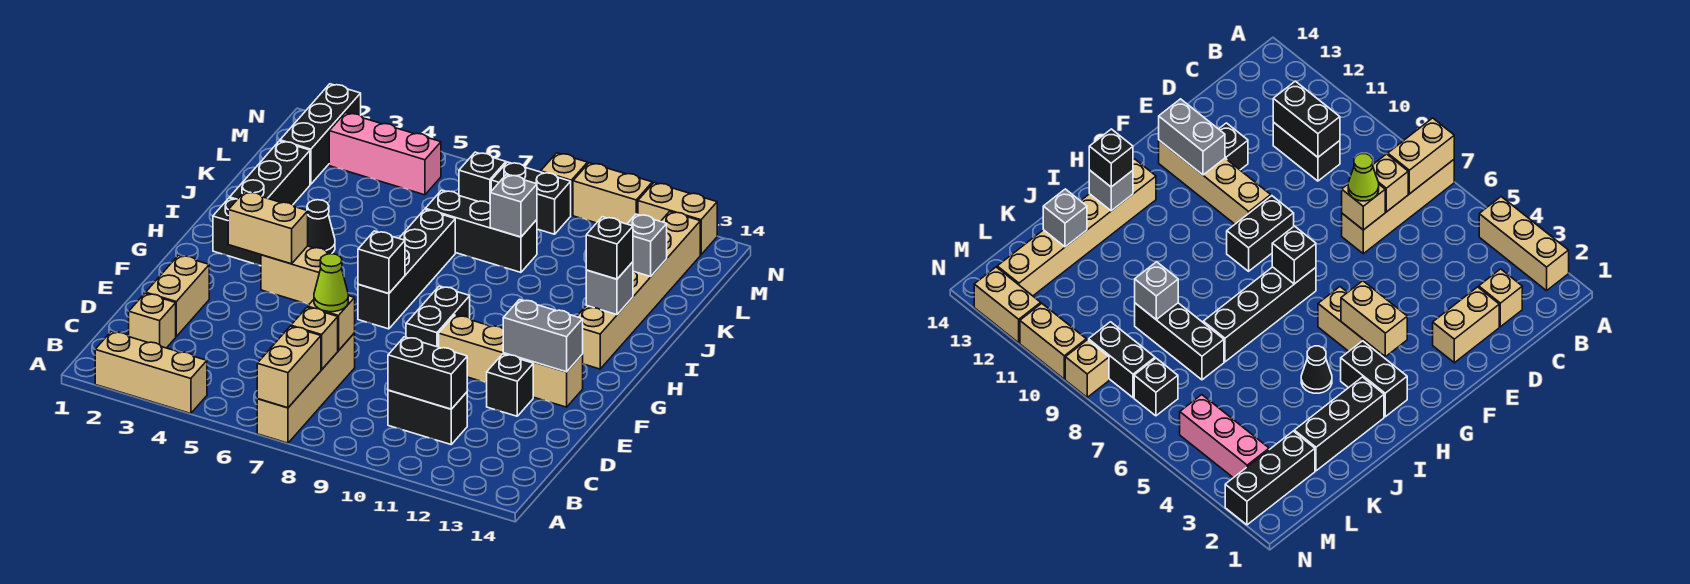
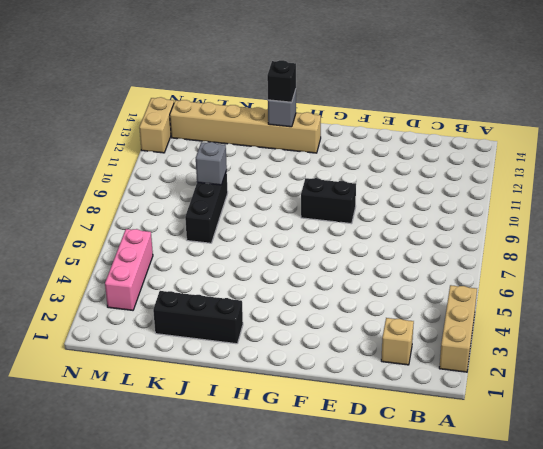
none -> tan brick A7:D7 level 1
none -> black brick C10:C11 level 1
none -> tan brick D2:E2 level 1
none -> black brick E12 level 1

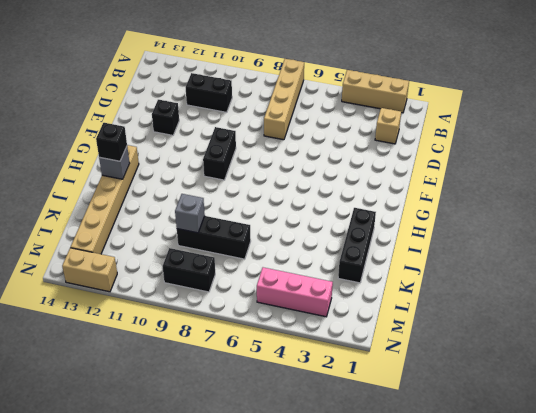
none -> tan brick D2:E2 level 1
none -> tan brick F10:F13 level 1
none -> tan brick G4:G5 level 1
none -> black brick G7:J7 level 1

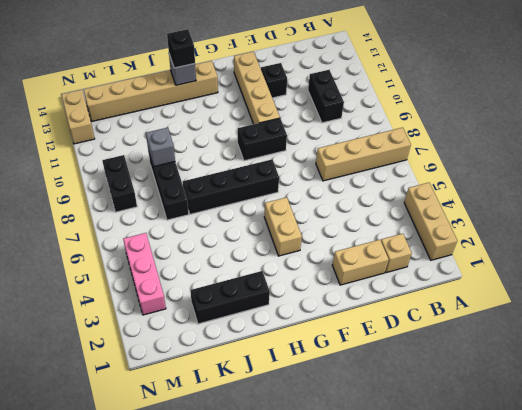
none -> black brick H2:H3 level 1
none -> black cone I4 level 1
none -> black brick L2:N2 level 1
none -> black brick M7 level 1

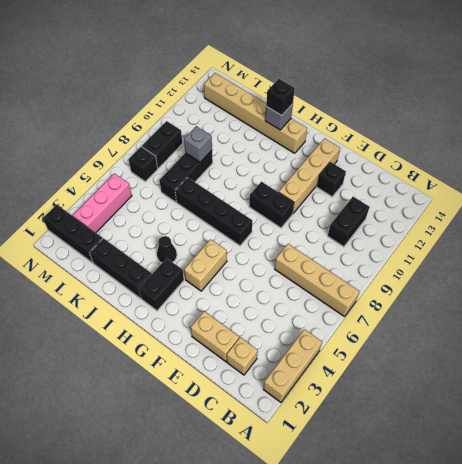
none -> tan brick N9 level 1
none -> tan brick N10:N11 level 1
none -> tan brick N12:N13 level 1
none -> tan brick A7:B7 level 2

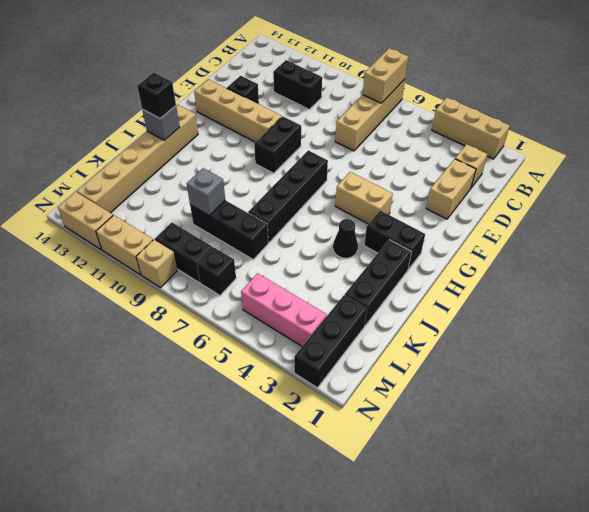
none -> tan brick C7 level 2
none -> black brick C10:C11 level 2
none -> tan brick D7 level 2
none -> grey brick F12:F13 level 2

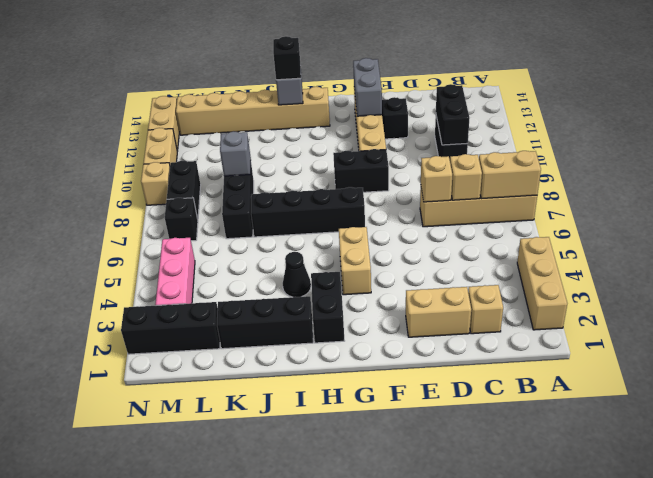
none -> tan brick G3:G4 level 2
none -> black brick G7 level 2
none -> grey brick K13 level 2
none -> lime cone D7 level 3

